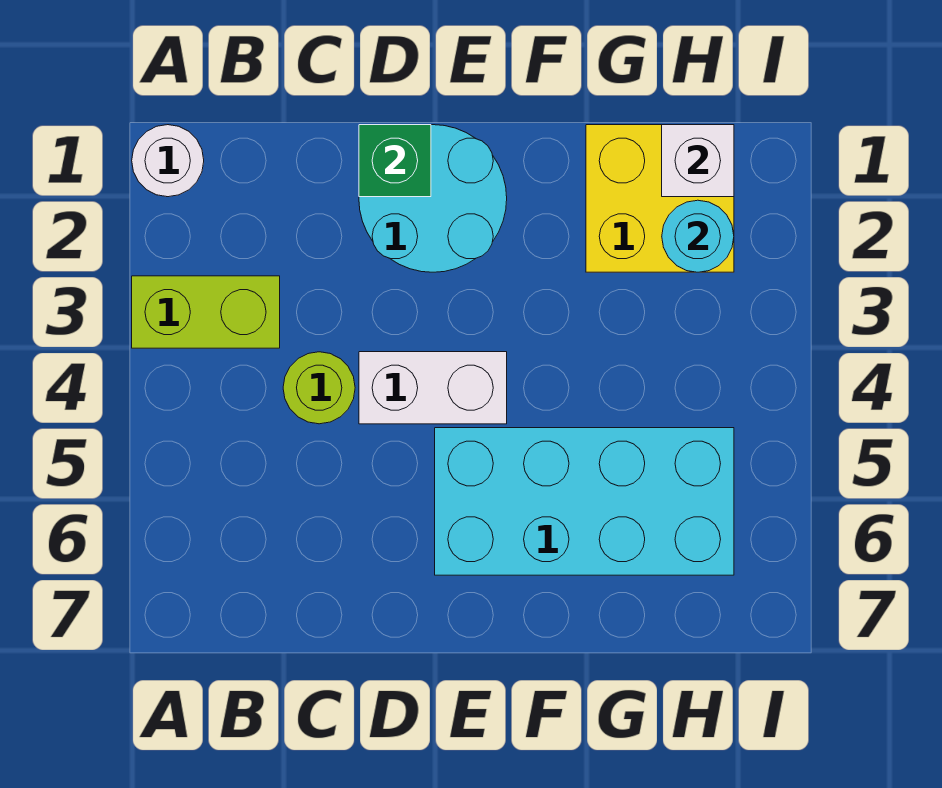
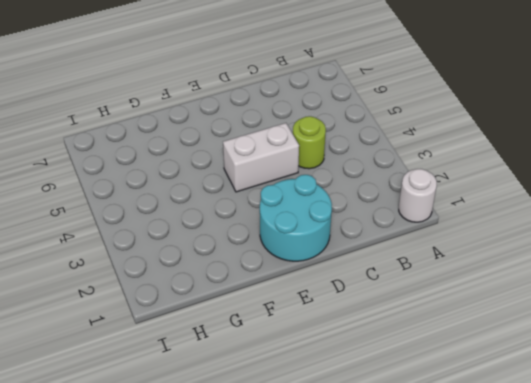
none -> lime brick A3:B3 level 1
none -> cyan brick E5:H6 level 1

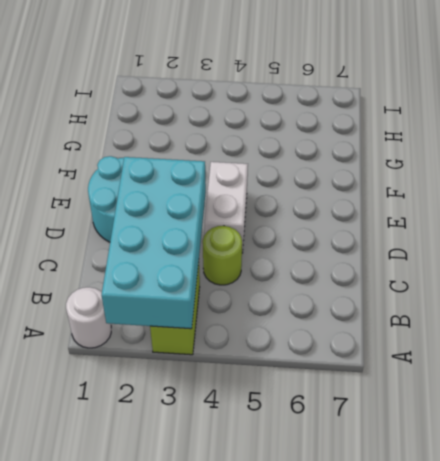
cyan brick A2:D3 level 2 -> cyan brick E5:H6 level 1
none -> yellow brick G1:H2 level 1
none -> green brick D1 level 2

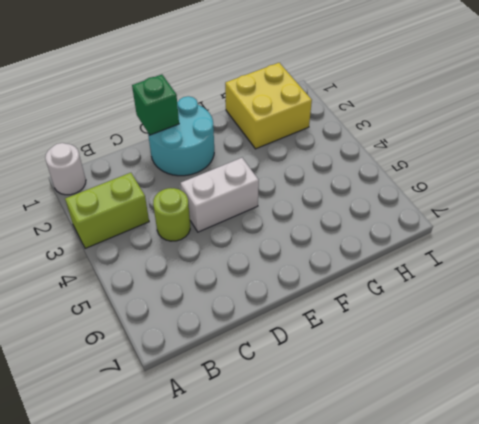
none -> cyan brick E5:H6 level 1
none -> white brick H1 level 2

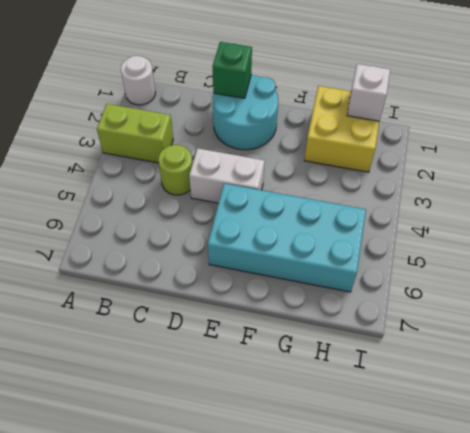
none -> cyan round brick H2 level 2

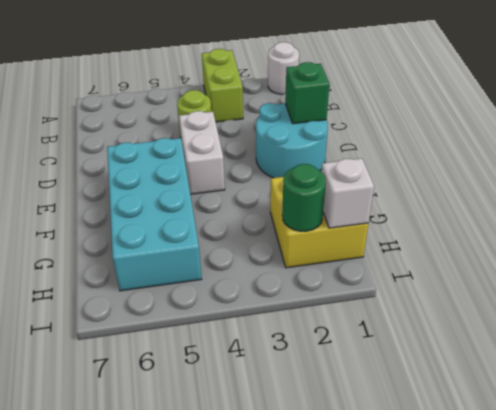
green round brick H2 level 2 -> cyan round brick H2 level 2

